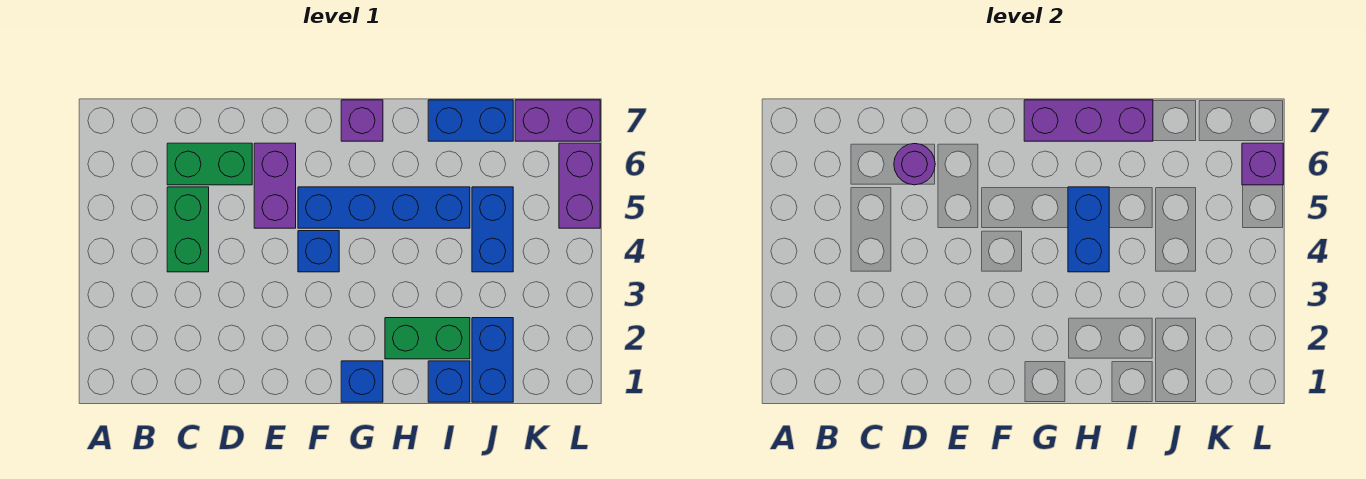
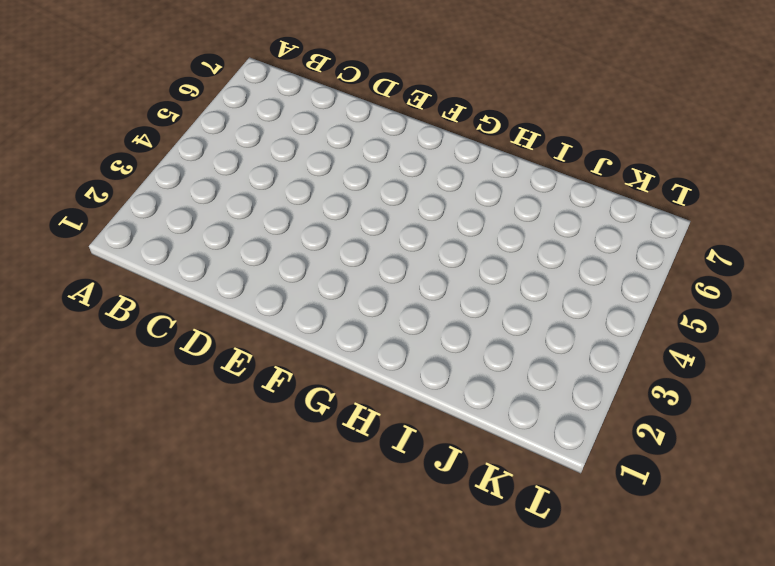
none -> green brick C4:C5 level 1
none -> green brick C6:D6 level 1
none -> purple brick E5:E6 level 1

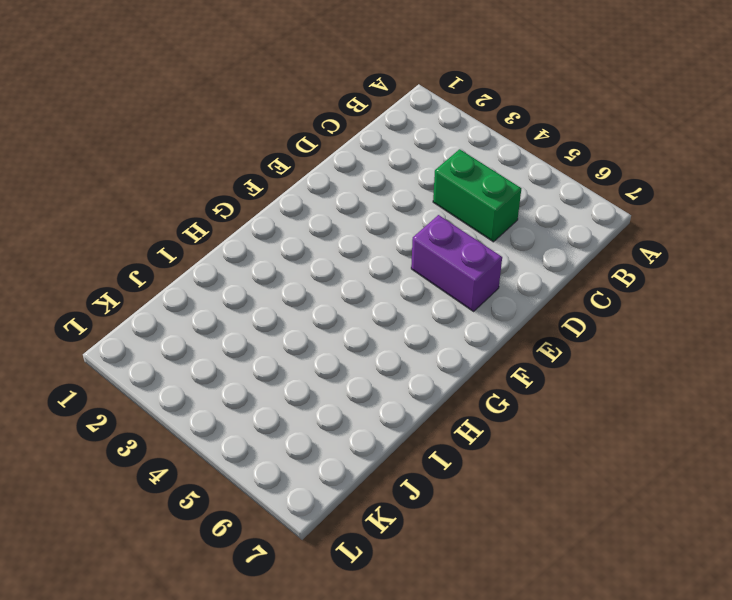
none -> green brick C6:D6 level 1
none -> blue brick F4 level 1
none -> blue brick F5:I5 level 1

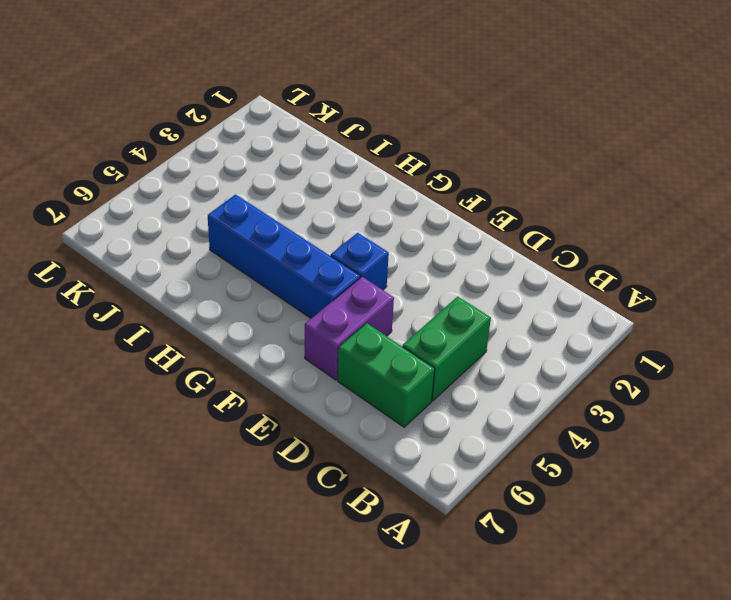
none -> blue brick G1 level 1
none -> purple brick G7 level 1
none -> green brick H2:I2 level 1

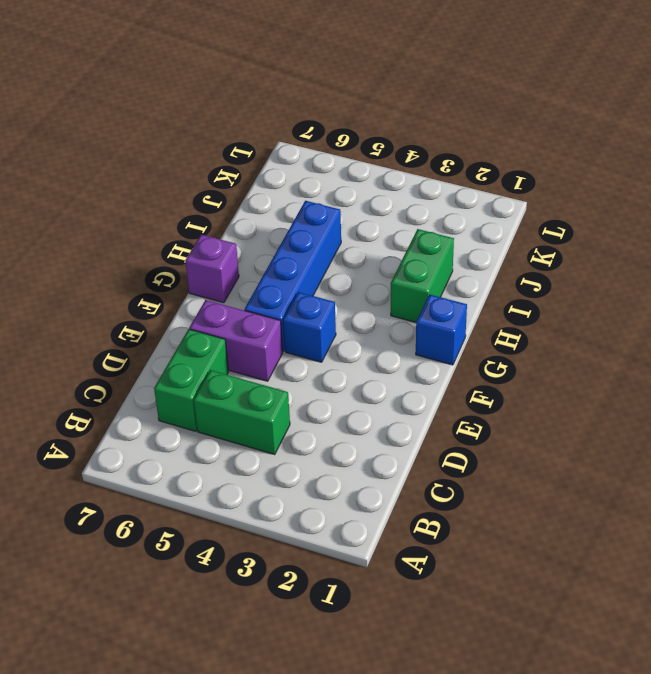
none -> blue brick I1 level 1
none -> blue brick I7:J7 level 1
none -> blue brick J1:J2 level 1

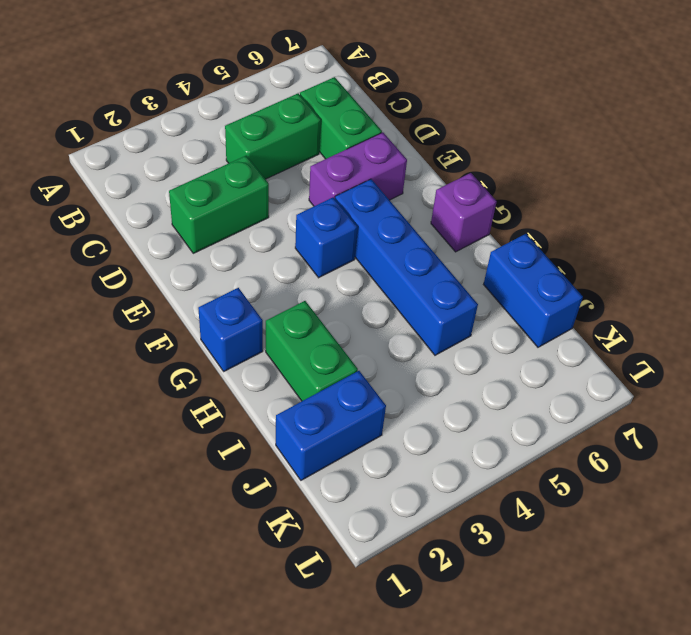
green brick D2:D3 level 1 -> none
none -> blue brick I1 level 1
none -> blue brick J4:J5 level 1
none -> purple brick K7:L7 level 1

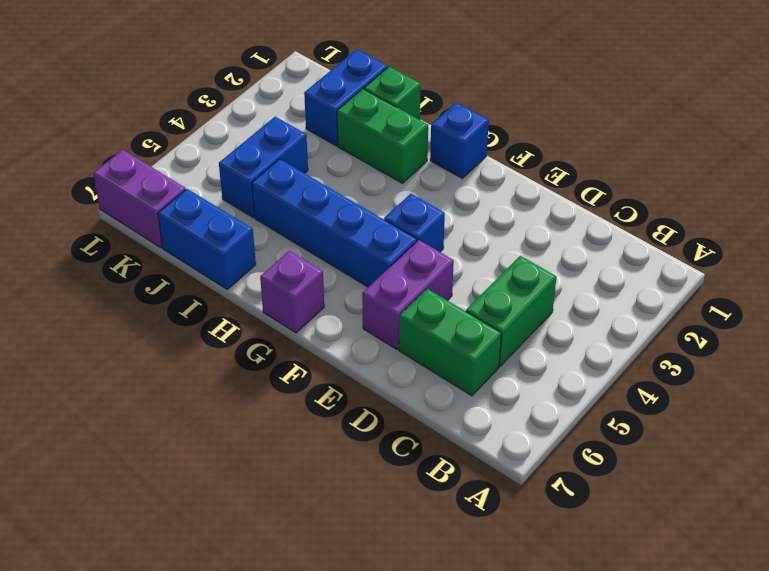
green brick I1 level 1 -> blue brick I1 level 1
none -> purple brick L5:L6 level 1
none -> purple round brick D6 level 2
none -> purple brick G7:I7 level 2

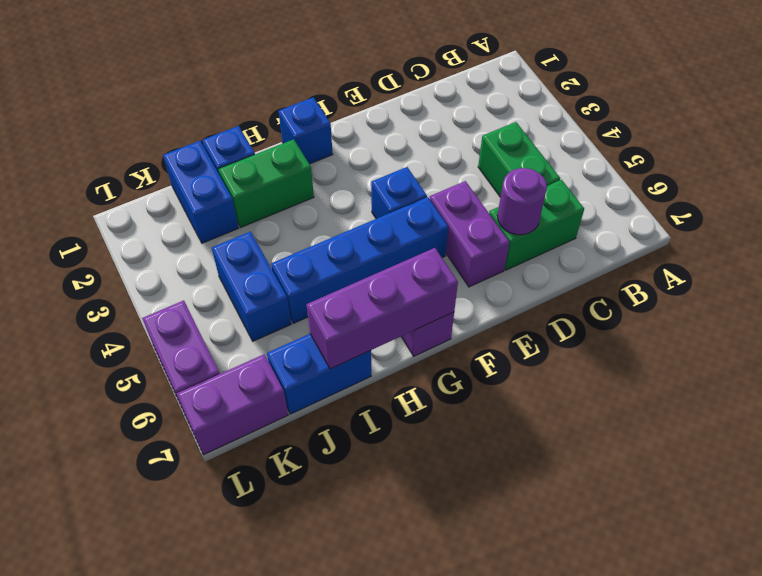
none -> blue brick H4:H5 level 2
none -> purple brick L6 level 2

